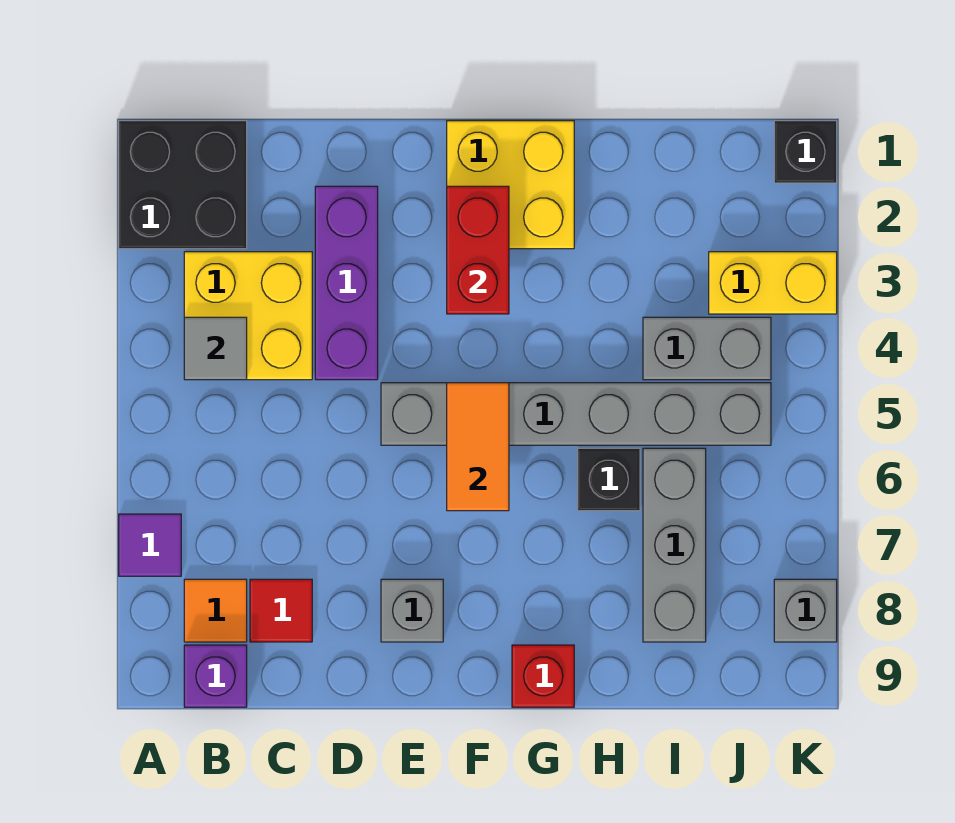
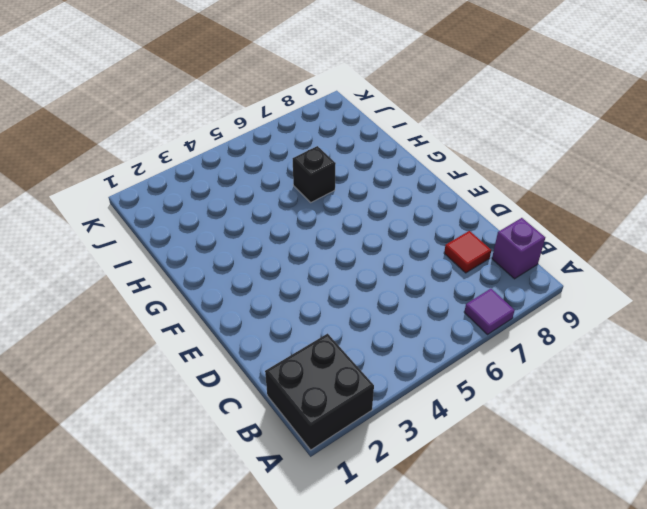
none -> yellow brick B3:C4 level 1
none -> orange tile B8 level 1
none -> purple brick D2:D4 level 1

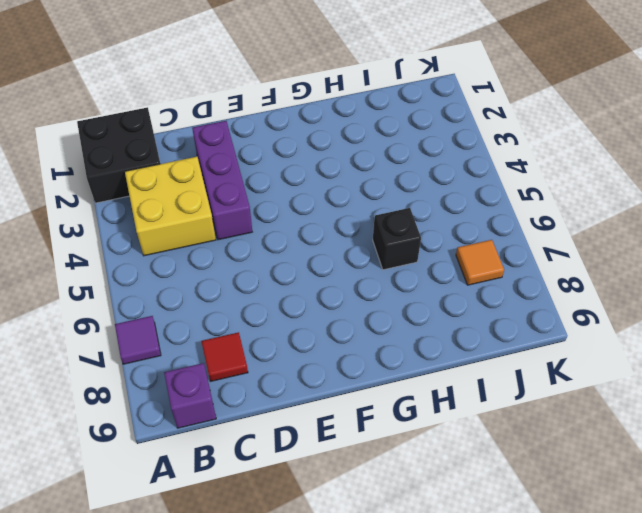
orange tile J7 level 1 -> orange tile B8 level 1
none -> grey brick E5:J5 level 1
none -> grey brick E8 level 1
none -> yellow brick F1:G2 level 1

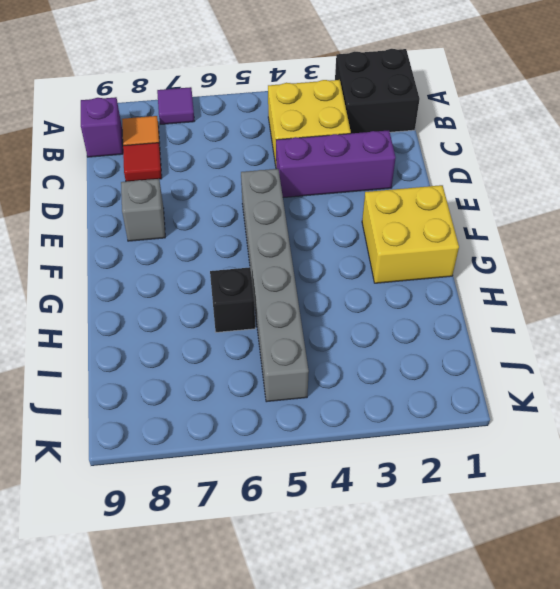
none -> red brick G9 level 1
none -> grey brick I4:J4 level 1
none -> grey brick I6:I8 level 1

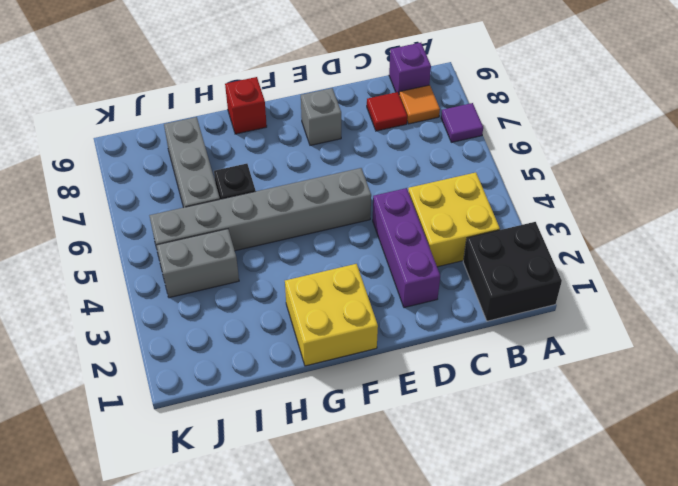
none -> yellow brick J3:K3 level 1
none -> black brick K1 level 1
none -> grey brick K8 level 1

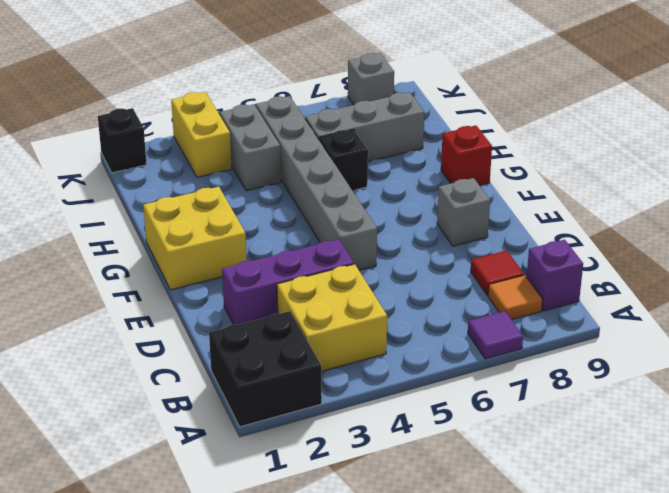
none -> grey tile B4 level 2
none -> red brick F2:F3 level 2
none -> orange tile F5:F6 level 2

